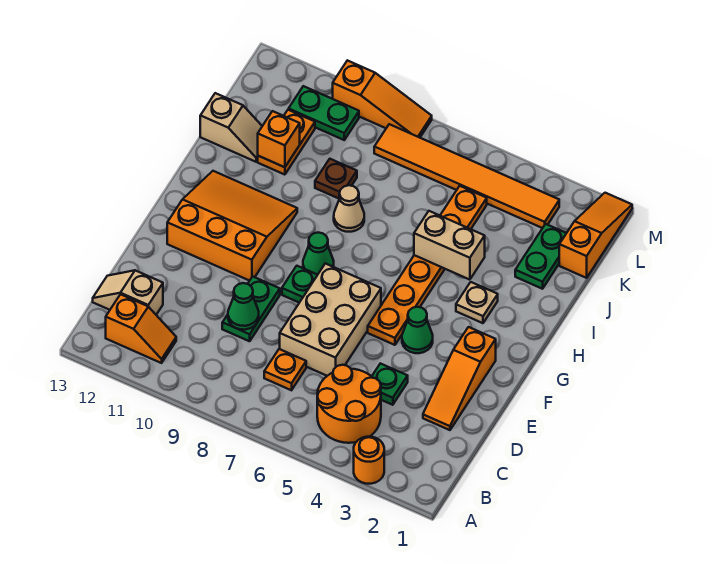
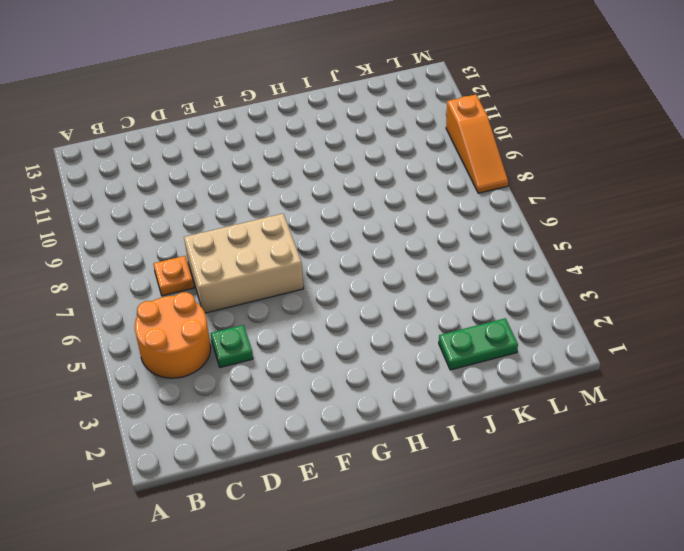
none -> orange round brick A3 level 1
none -> orange slope B11:B12 level 1 top 12
none -> tan slope C12:C13 level 1 top 12

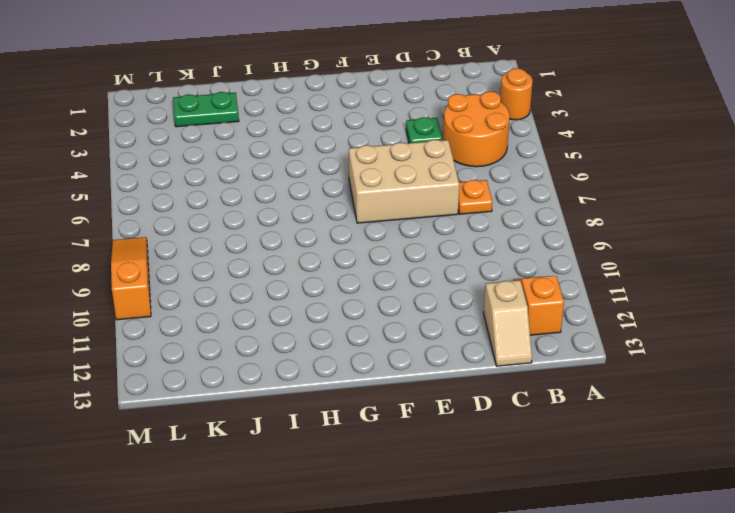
none -> orange slope D2:F2 level 1 top F
none -> green plate D9:E9 level 1
none -> green cone F4 level 1

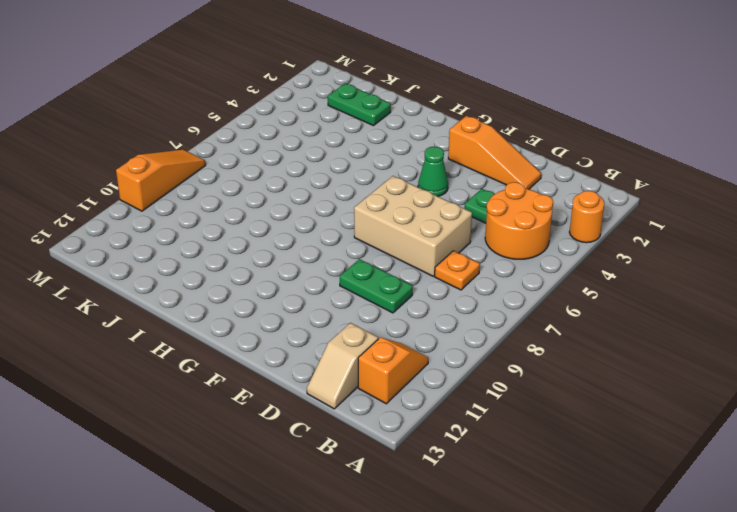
none -> orange plate F5:K5 level 1
none -> green plate F8 level 1
none -> orange slope F10:H12 level 1 top F

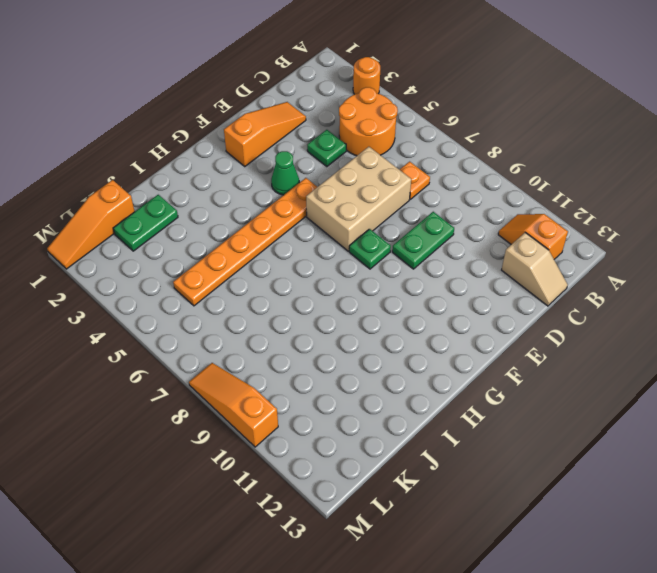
none -> orange slope F10:H12 level 1 top F
none -> green cone G8 level 1
none -> tan plate H3 level 1

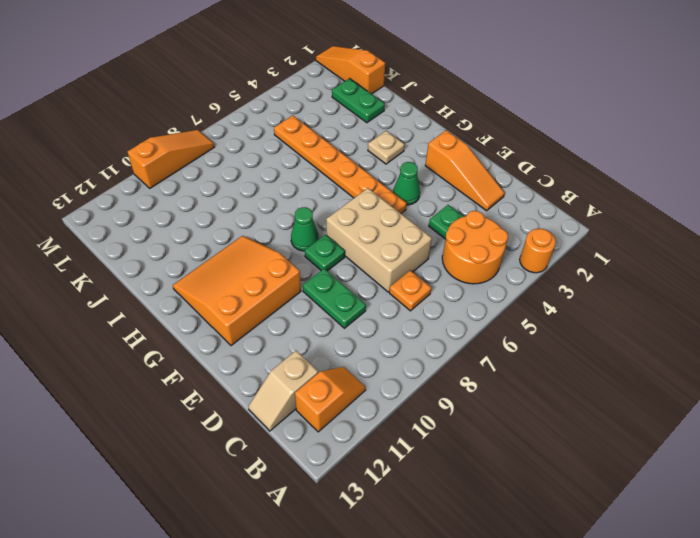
none -> tan cone I8 level 1
none -> brown plate J9 level 1
none -> orange plate J11:K11 level 1

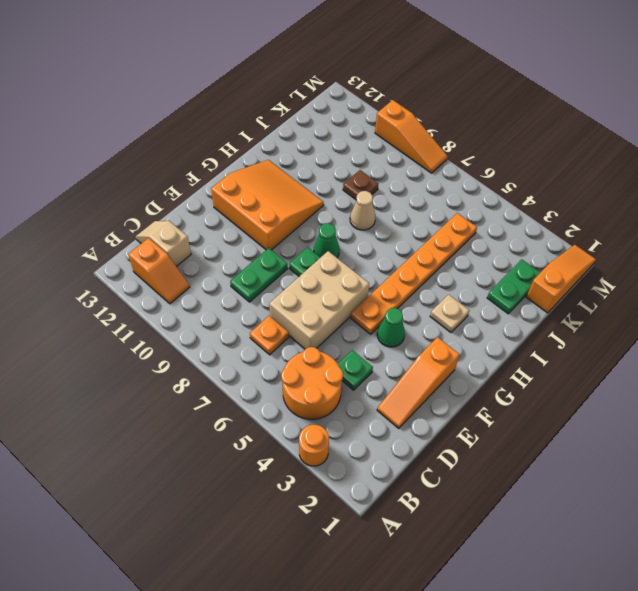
none -> orange plate J11:K11 level 1
none -> tan slope J12:J13 level 1 top 13
none -> orange tile L3:L8 level 1

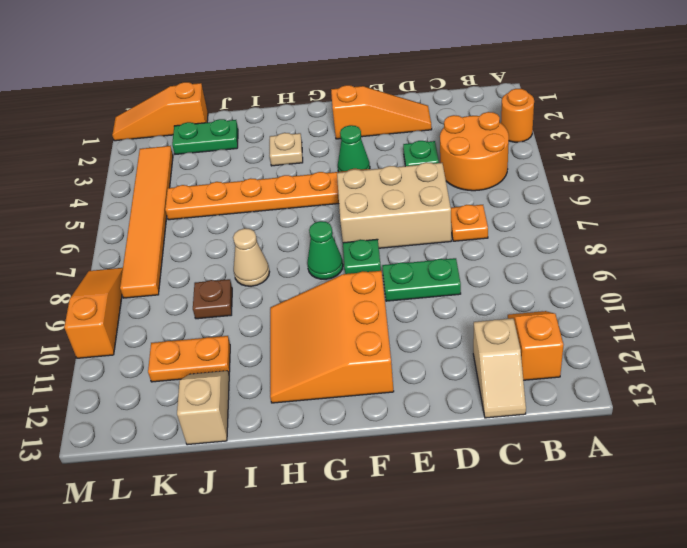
none -> green plate L10:L11 level 1
none -> green cone D9 level 2
none -> tan brick I4:I5 level 2

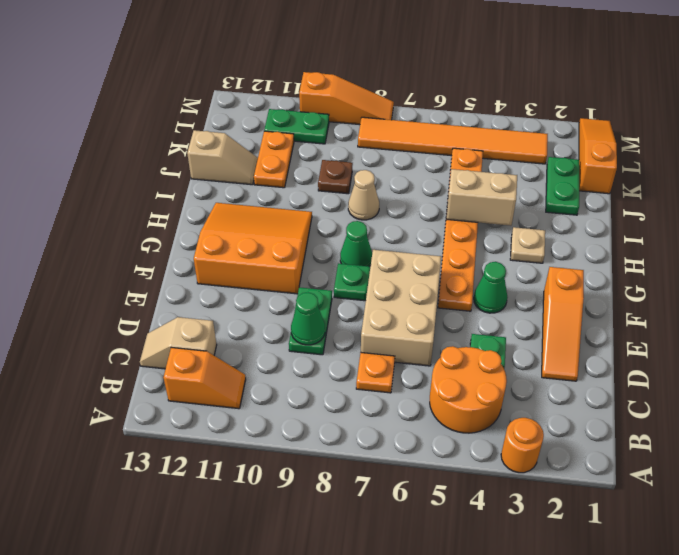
none -> orange brick J11 level 2

